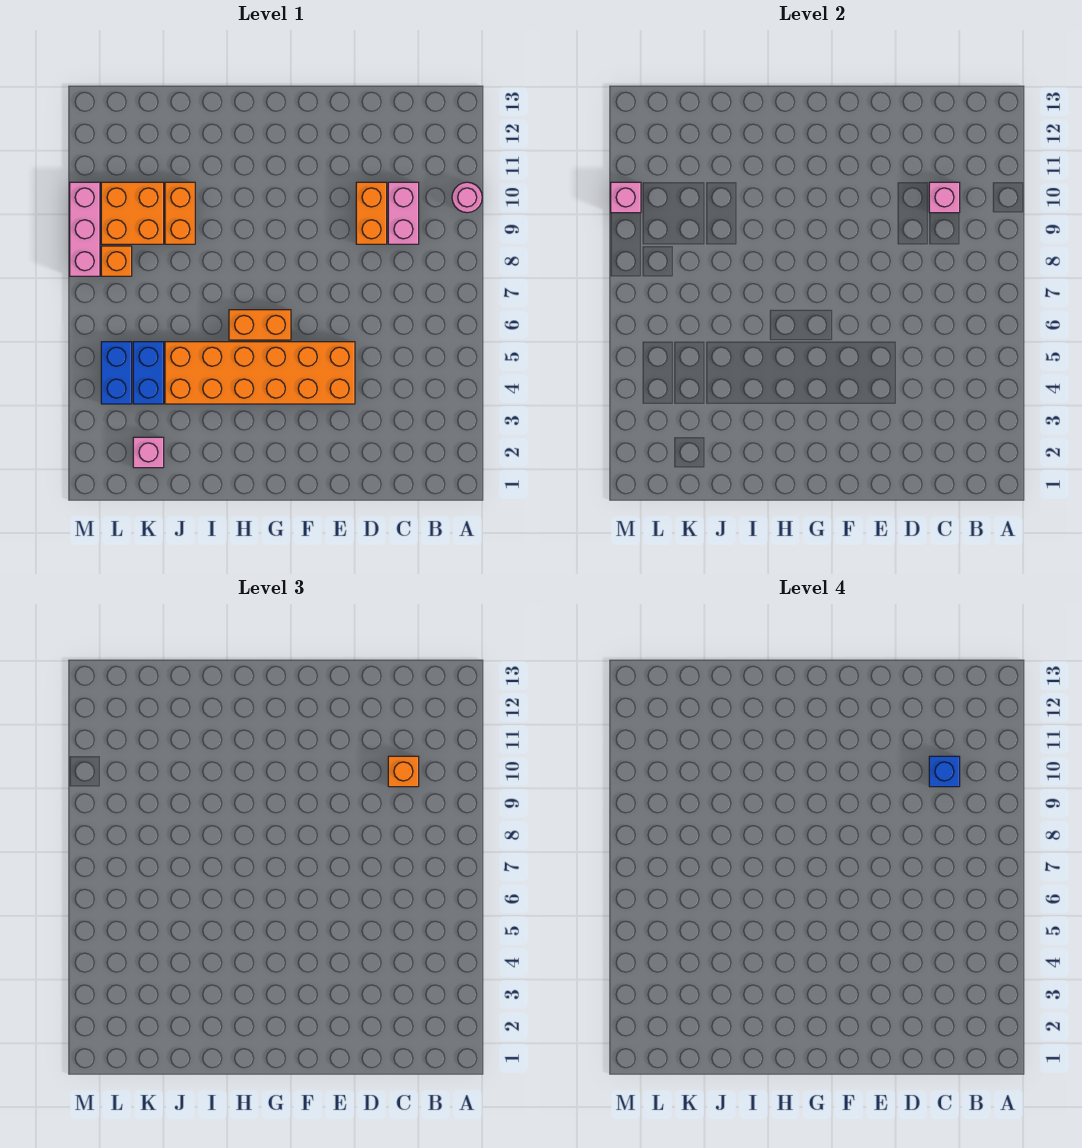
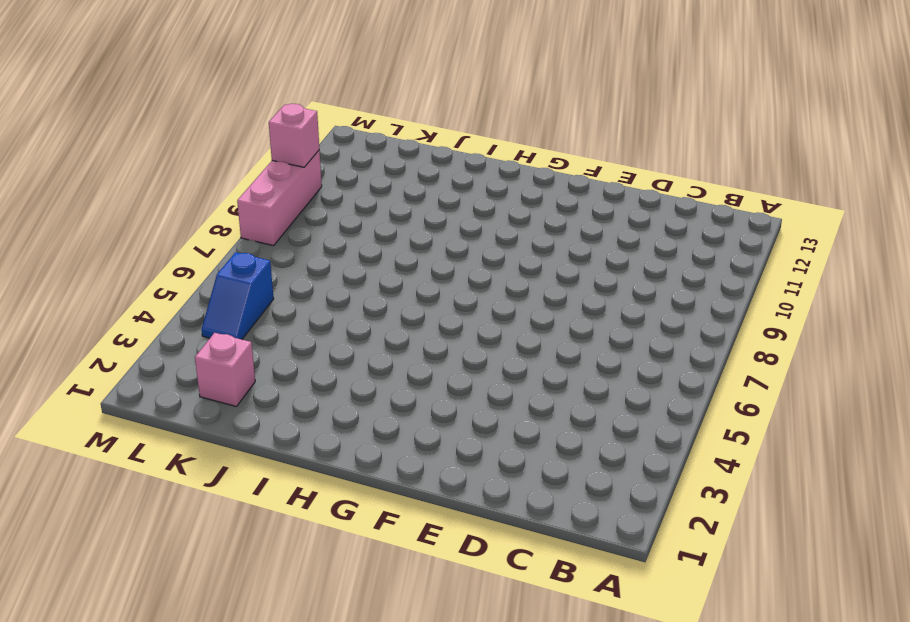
blue slope L4:L5 level 1 top 5 -> blue brick L4:L5 level 1
none -> pink round brick A10 level 1
none -> pink brick C9:C10 level 1
none -> orange brick D9:D10 level 1

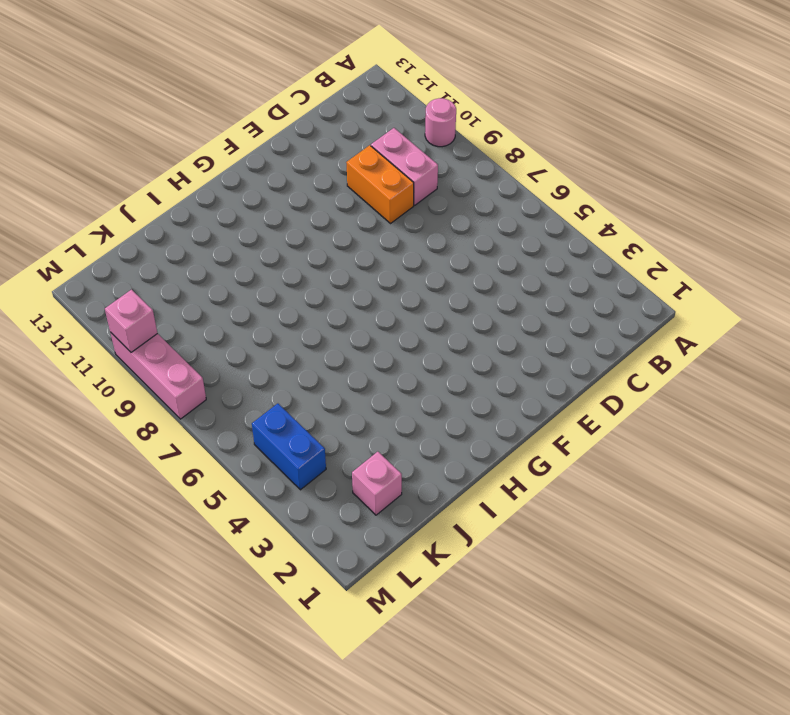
none -> orange brick E4:J5 level 1
none -> orange brick G6:H6 level 1
none -> orange brick J9:J10 level 1

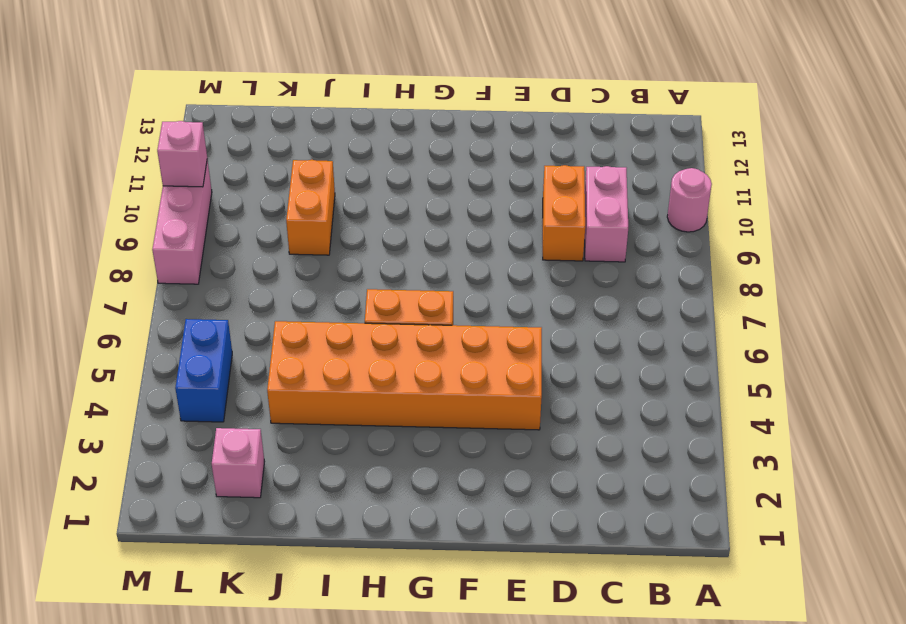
none -> blue brick K4:K5 level 1
none -> orange brick K9:L10 level 1
none -> orange brick L8 level 1

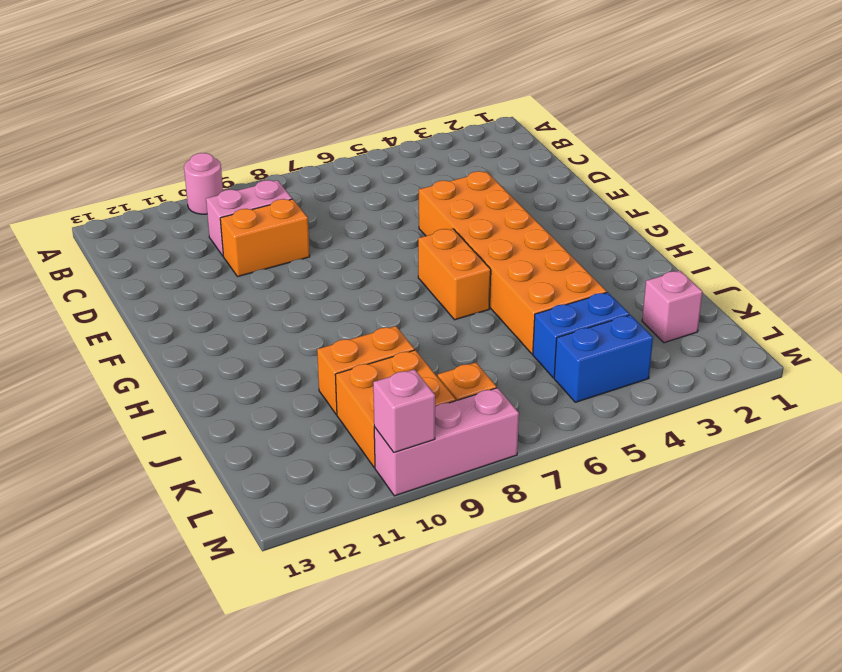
none -> pink brick C10 level 2
none -> orange brick C10 level 3
none -> blue brick C10 level 4

